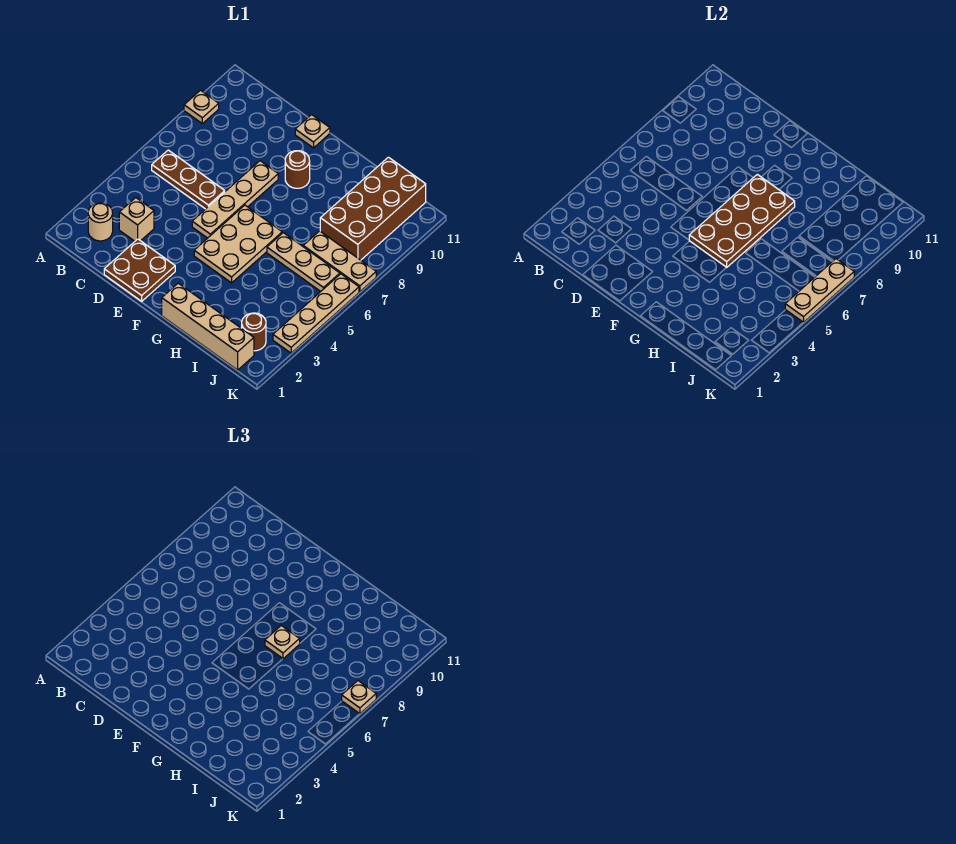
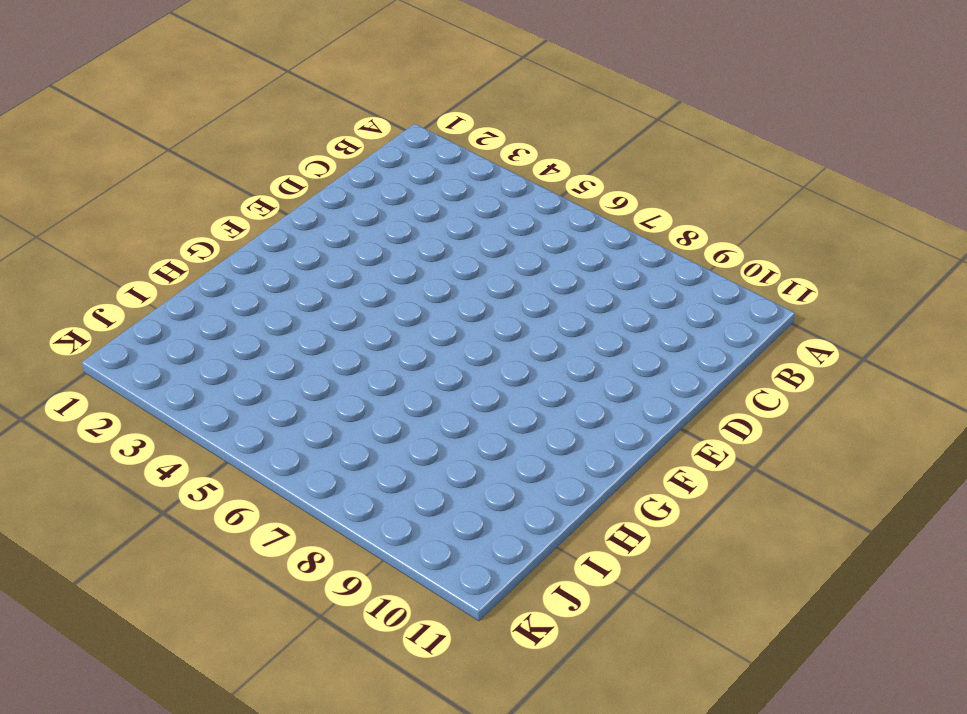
none -> tan plate A9 level 1
none -> tan round brick B2 level 1
none -> brown plate B6:D6 level 1

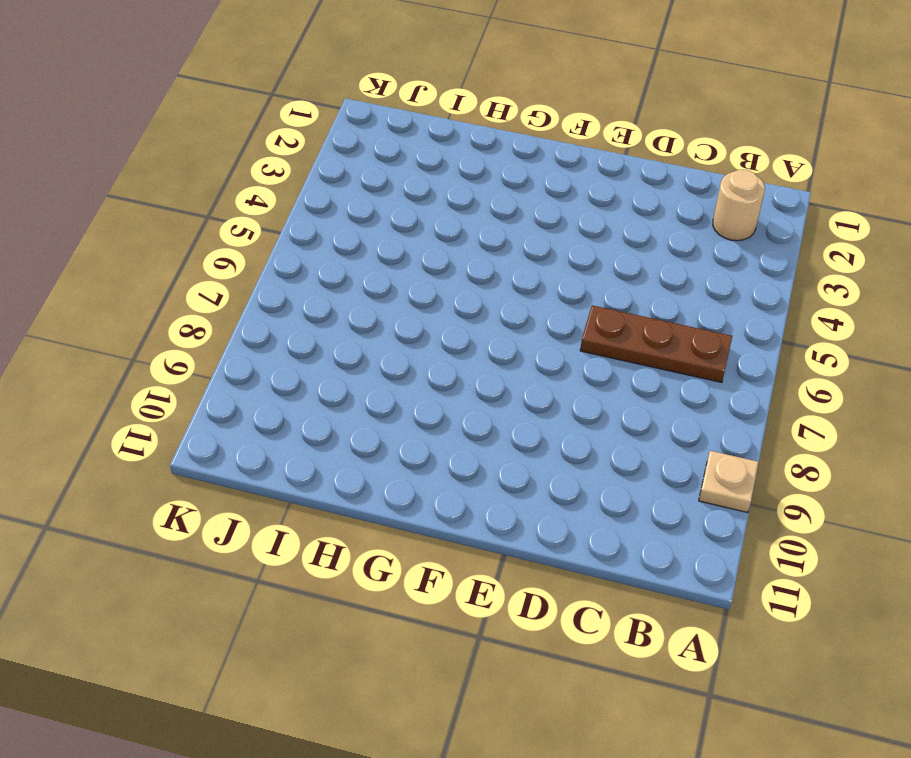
none -> tan brick C3 level 1
none -> brown plate D1:E2 level 1
none -> tan plate E5:E8 level 1

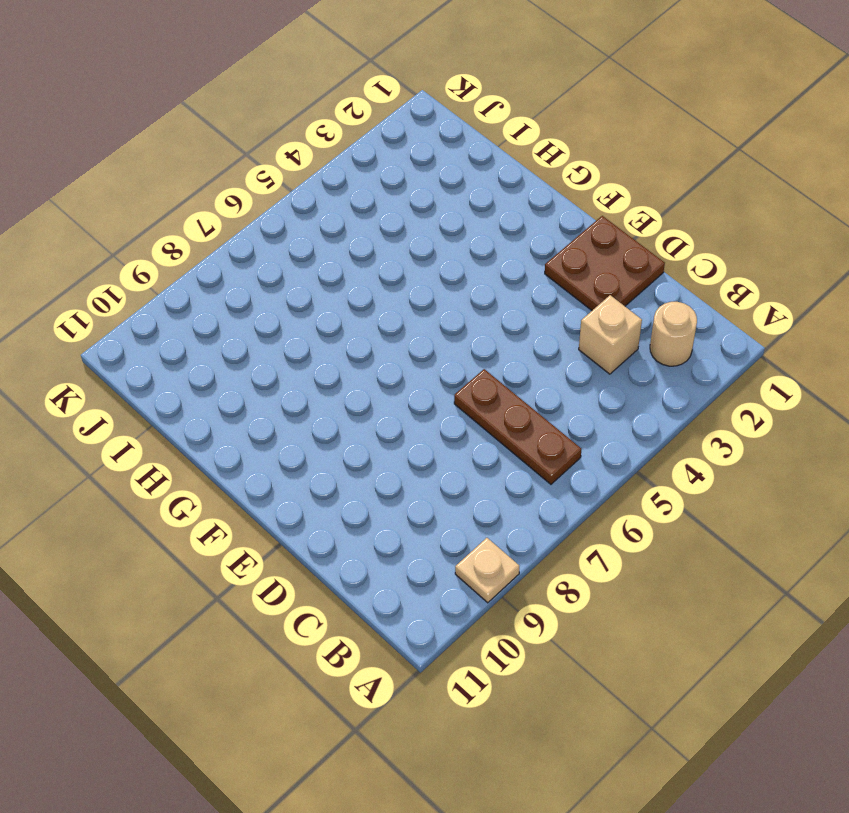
none -> tan plate E5:E8 level 1
none -> tan plate E11 level 1
none -> tan plate F4:G6 level 1

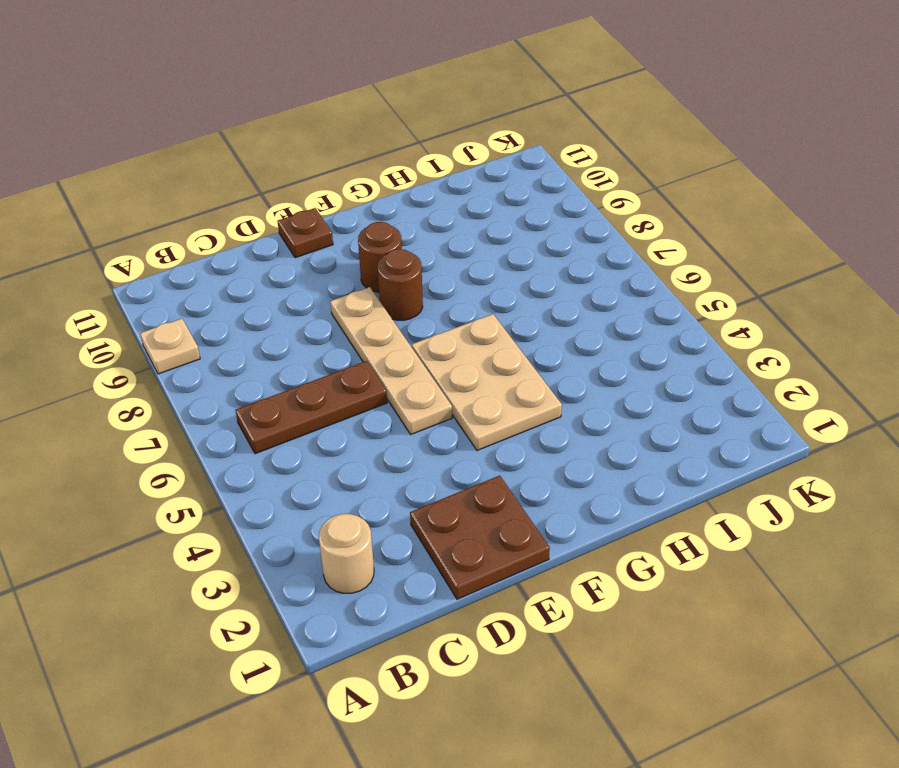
brown plate E11 level 1 -> tan plate E11 level 1
brown round brick F8 level 1 -> brown round brick J2 level 1
none -> tan brick C3 level 1
none -> tan brick G1:J1 level 1
none -> tan plate H6:J6 level 1

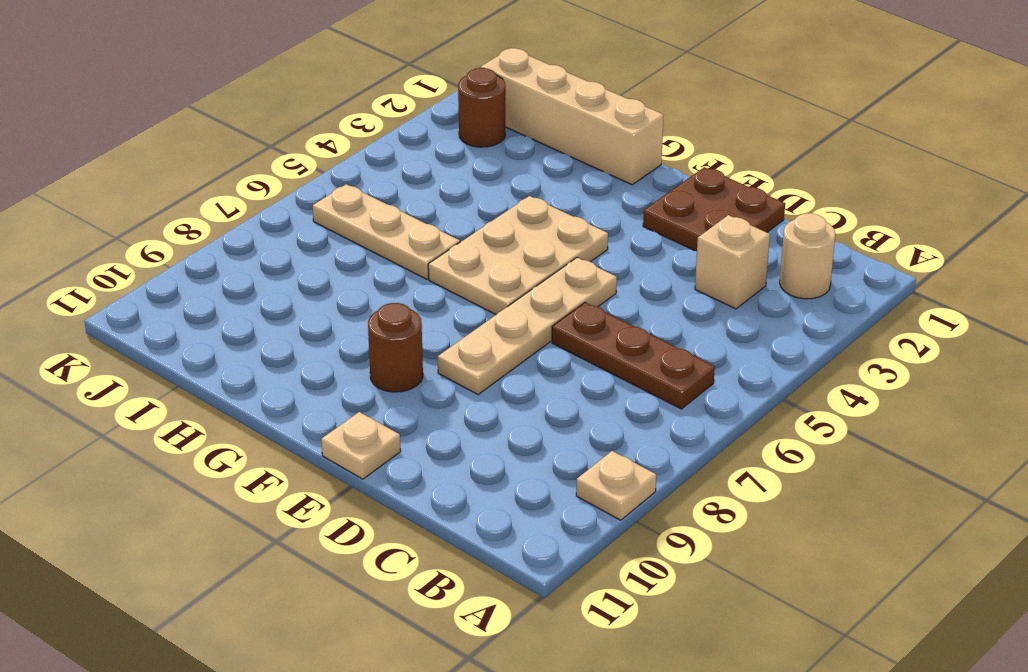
none -> tan plate I7:K7 level 1
none -> brown brick I8:J11 level 1
none -> tan plate K3:K6 level 1

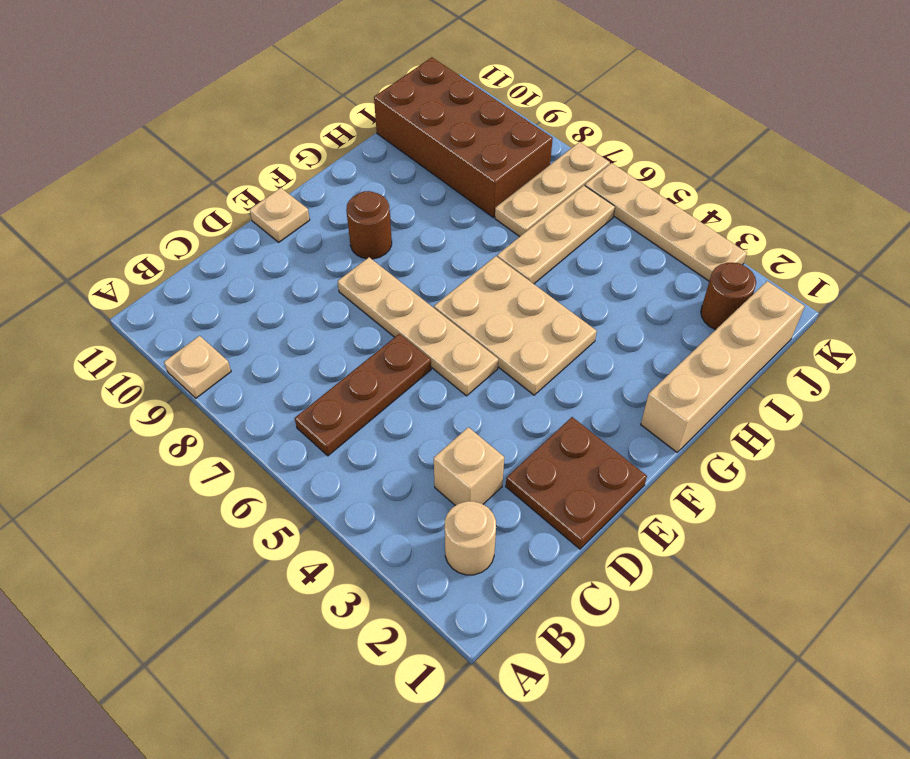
none -> brown plate F5:G8 level 2
none -> tan plate K5:K7 level 2
none -> tan plate G7 level 3

